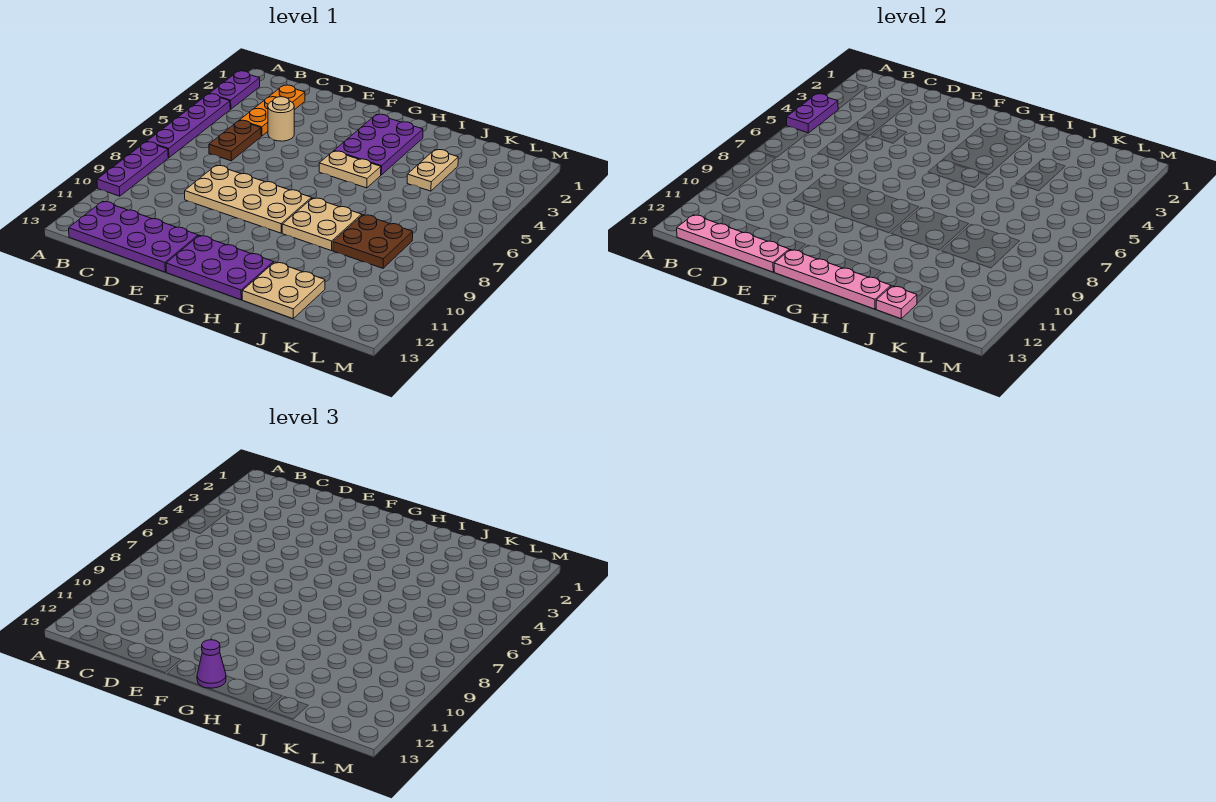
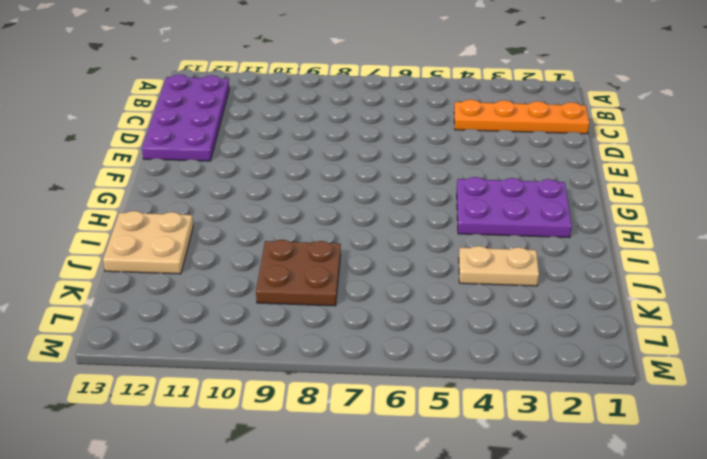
orange plate C1:C4 level 1 -> orange plate C2:C4 level 1
none -> purple plate A2:A3 level 1
none -> purple plate A4:A7 level 1
none -> purple plate A8:A10 level 1

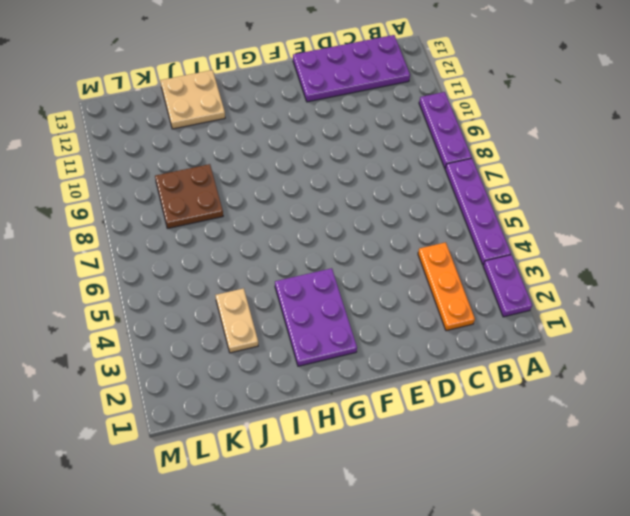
none -> brown plate C5:C6 level 1
none -> tan round brick D4 level 1
none -> tan plate D8:G9 level 1

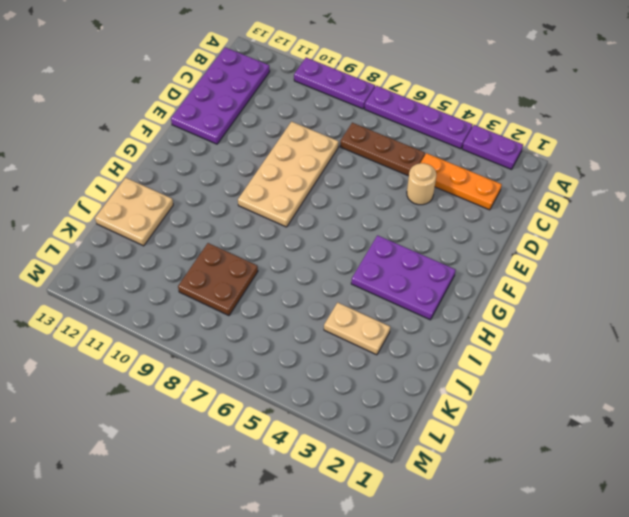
brown plate C5:C7 level 1 -> brown plate C5:C6 level 1
none -> purple plate F12:H13 level 1
none -> tan plate G5:H5 level 1
none -> tan plate H8:I9 level 1

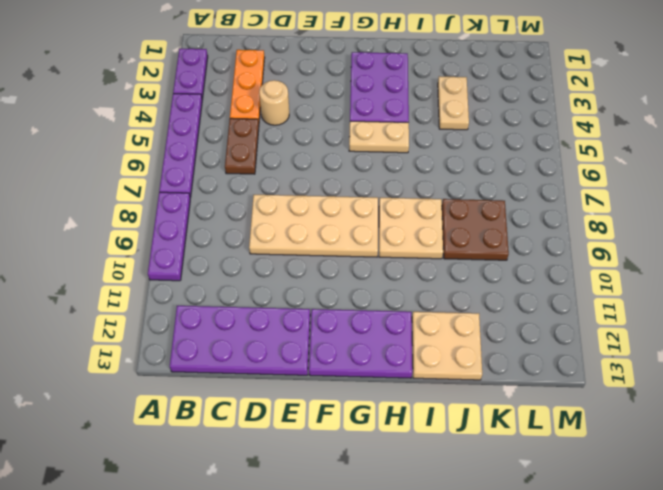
none -> purple plate A4:A5 level 2
none -> pink plate B13:E13 level 2
none -> pink plate F13:I13 level 2

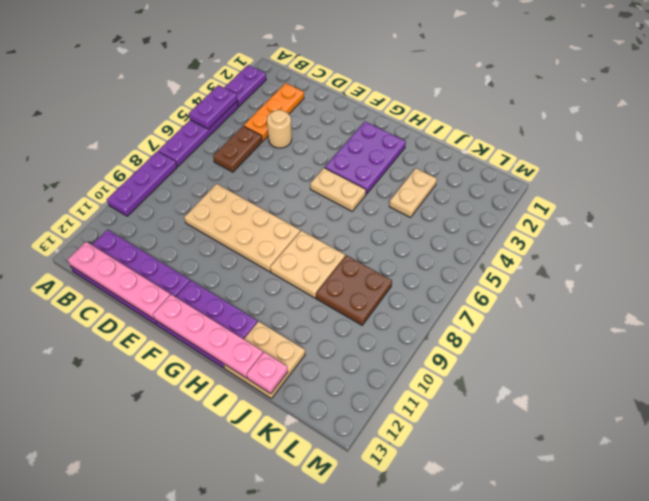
none -> purple cone G13 level 3

